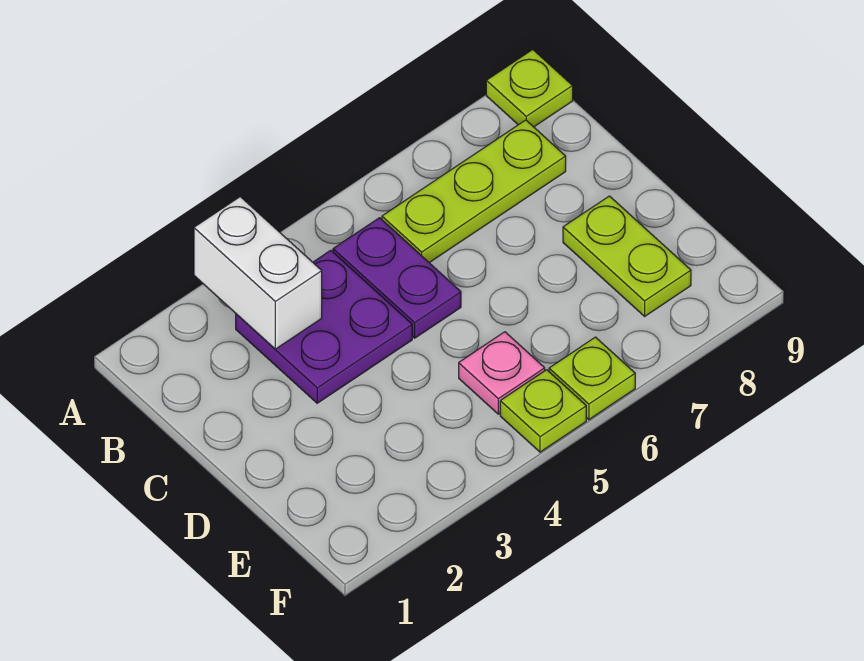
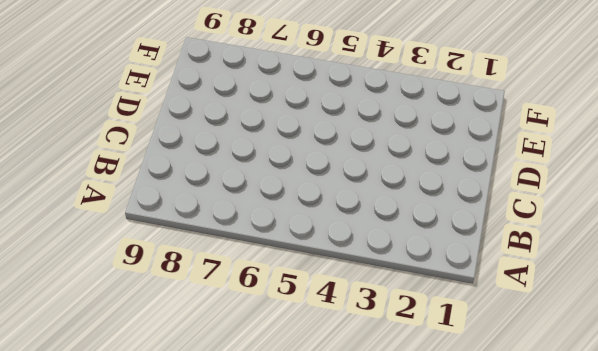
none -> lime plate A9 level 1
none -> purple plate B3:C4 level 1

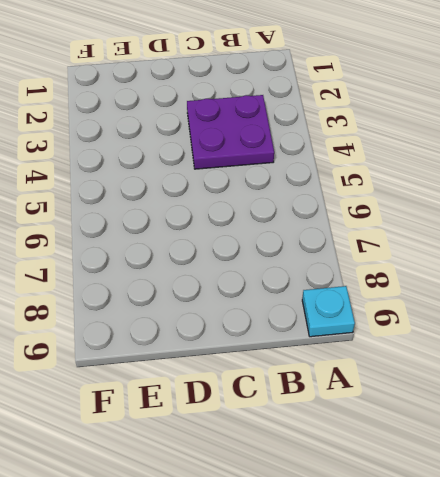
cyan plate A9 level 1 -> lime plate A9 level 1
none -> purple plate B5:C5 level 1
none -> lime plate B6:B8 level 1

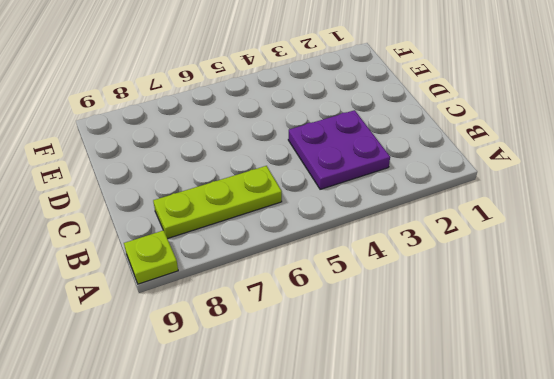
none -> purple plate B5:C5 level 1
none -> lime plate D8:E8 level 1

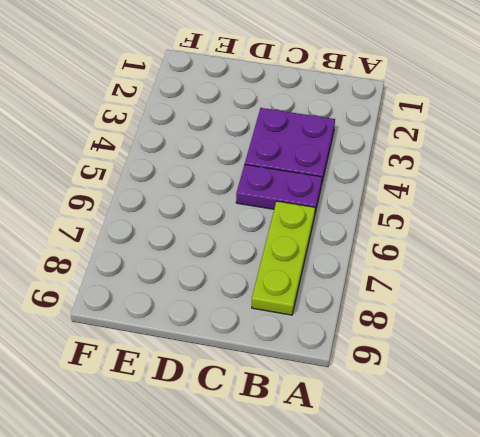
none -> lime plate A9 level 1
none -> lime plate D8:E8 level 1

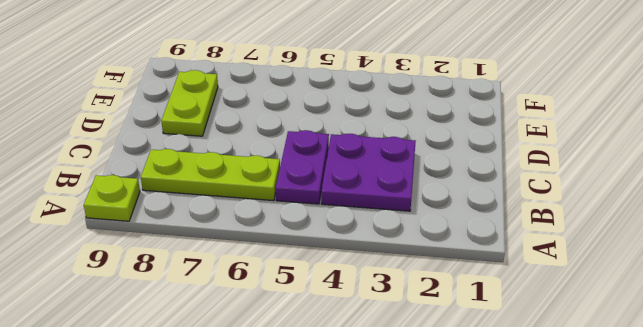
none -> pink plate E5 level 1
none -> lime plate F5 level 1

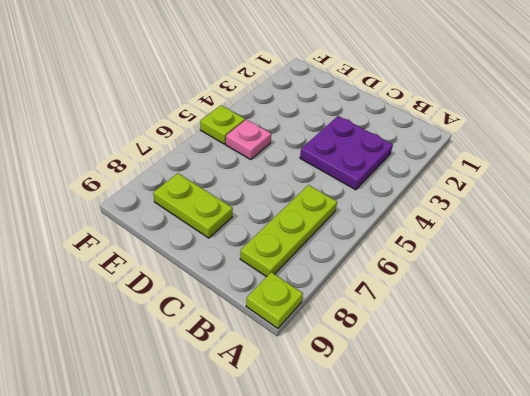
none -> purple plate B5:C5 level 1
none -> lime plate F6 level 1

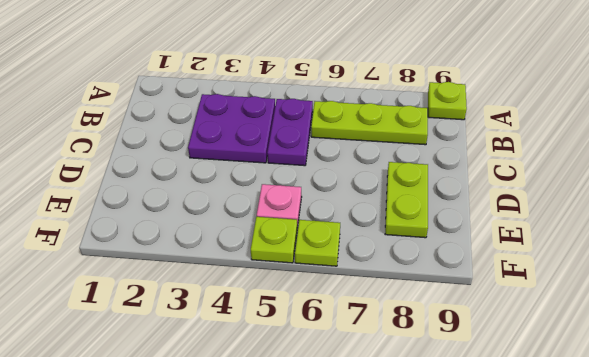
none -> white brick A3:B3 level 2

